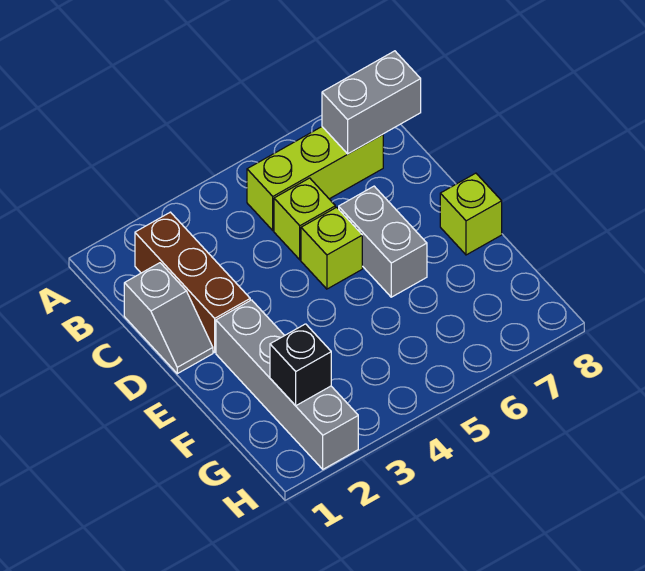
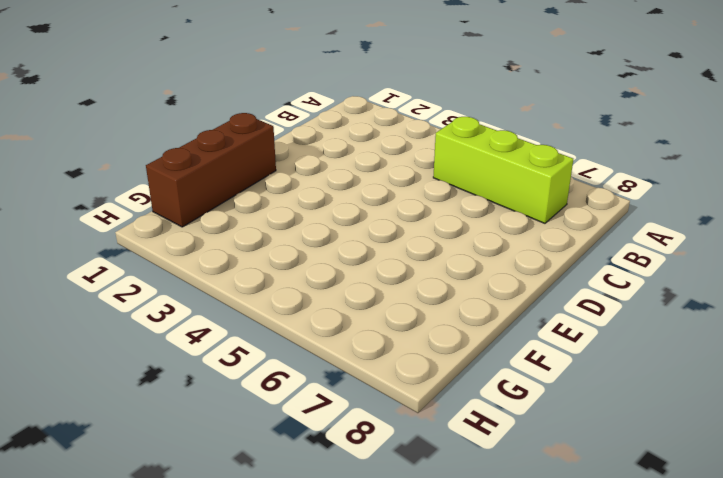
brown brick E1:G1 level 1 -> brown brick B2:D2 level 1
none -> grey slope C1:D1 level 1 top C
none -> lime brick C5 level 1

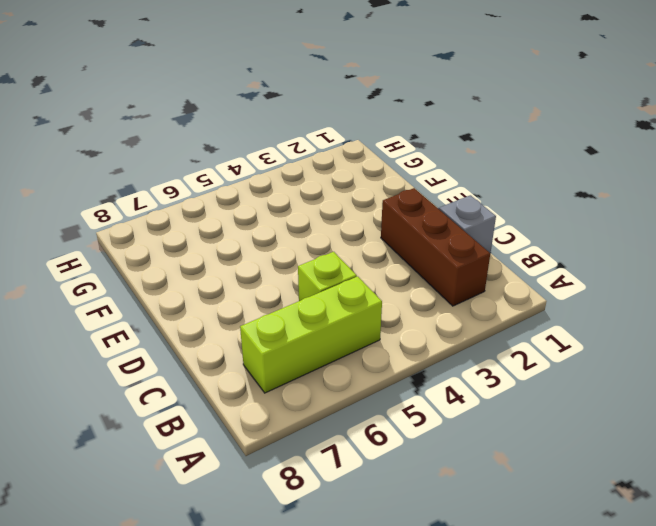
none -> lime brick D5 level 1
none -> grey brick D6:E6 level 1

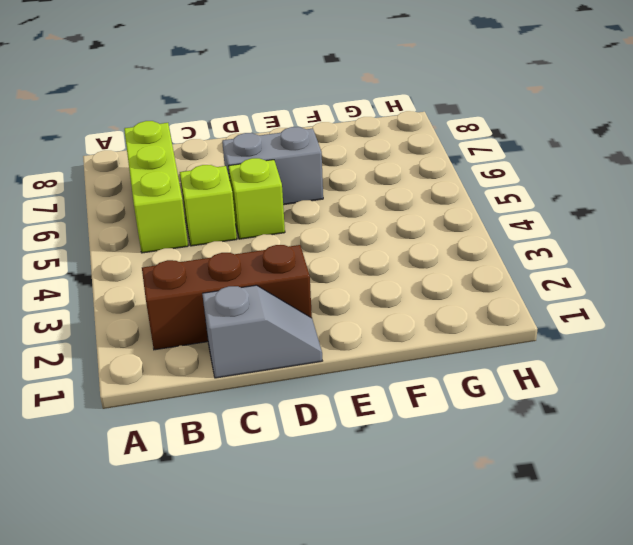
none -> grey brick E2:H2 level 1
none -> lime brick E8 level 1

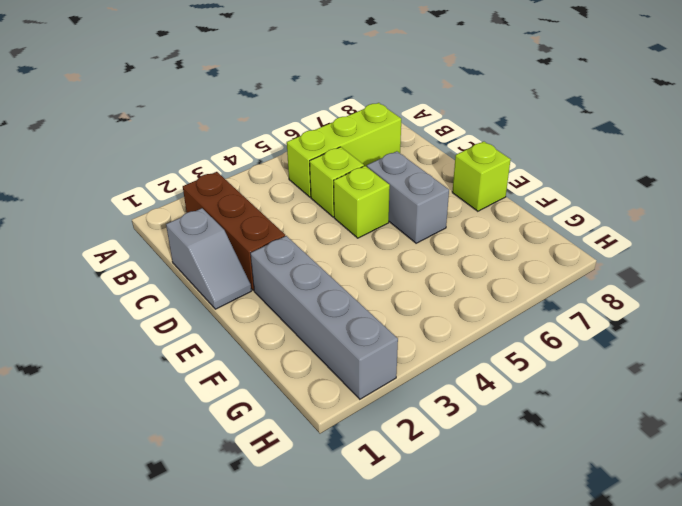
none -> grey brick B7:B8 level 2
none -> black brick G2 level 2

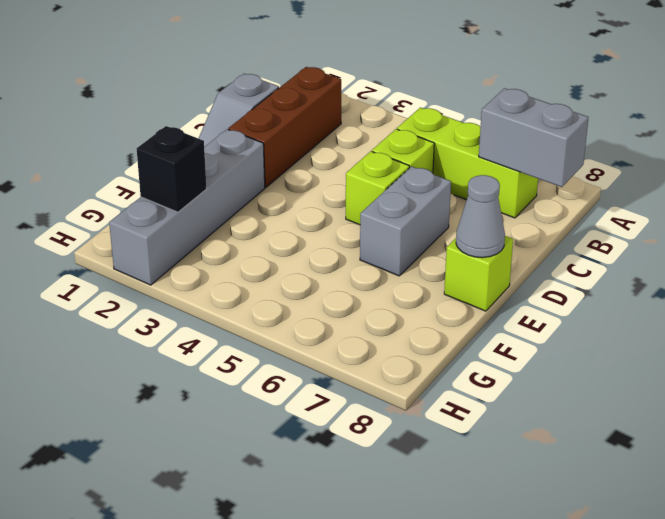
grey cone E8 level 2 -> none

